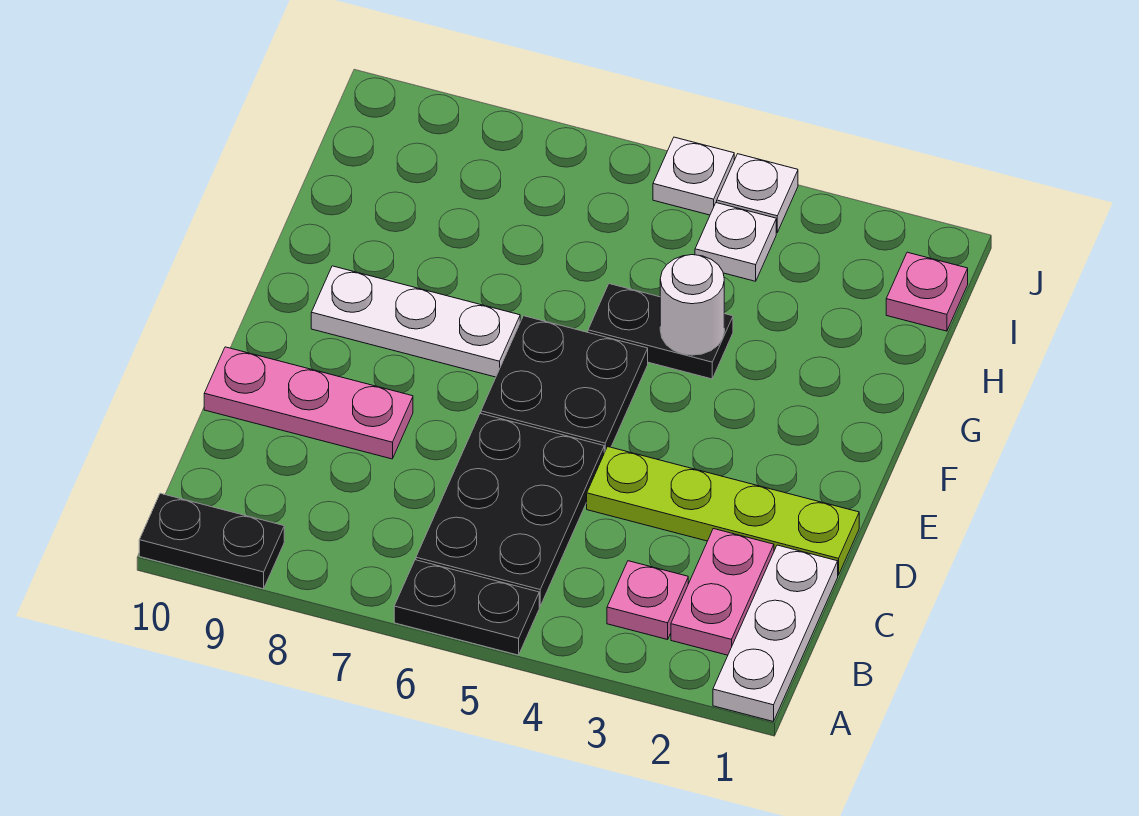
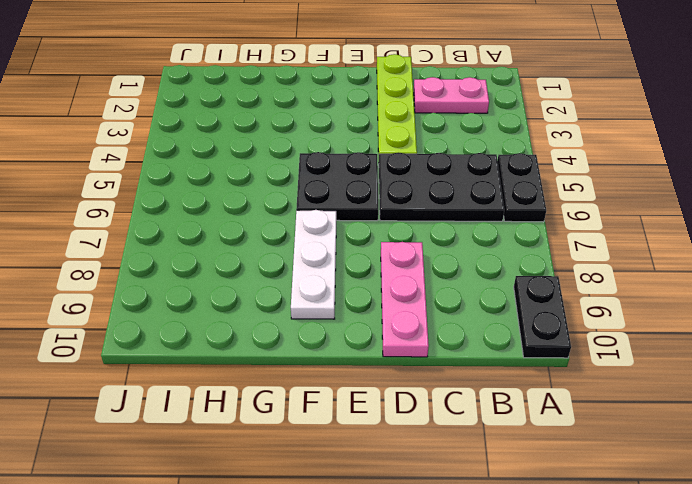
none -> white plate A1:C1 level 1
none -> pink plate B3 level 1
none -> black plate G4:G5 level 1

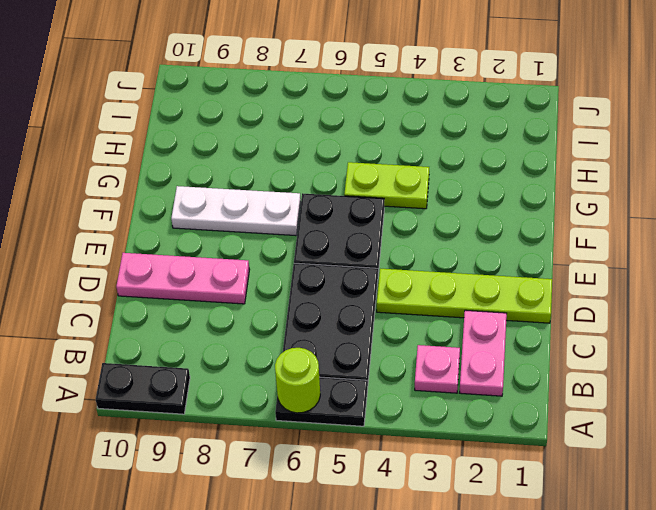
lime round brick A6 level 2 -> none
lime plate G4:G5 level 1 -> black plate G4:G5 level 1
none -> white plate A1:C1 level 1
none -> pink plate I1 level 1
none -> white plate I4 level 1

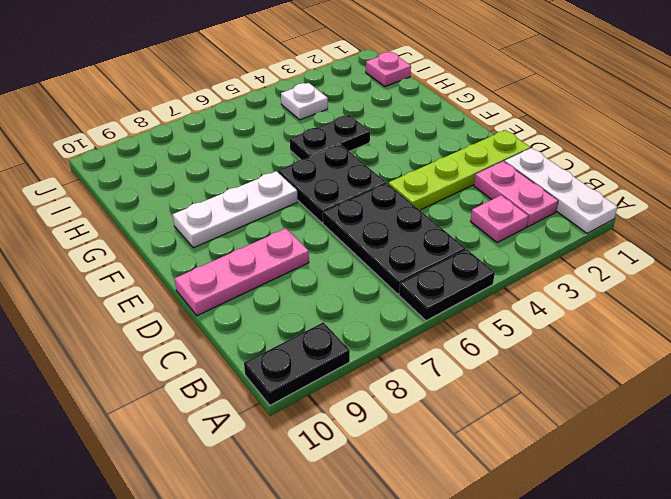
none -> white plate J4 level 1
none -> white plate J5 level 1
none -> white round brick G4 level 2

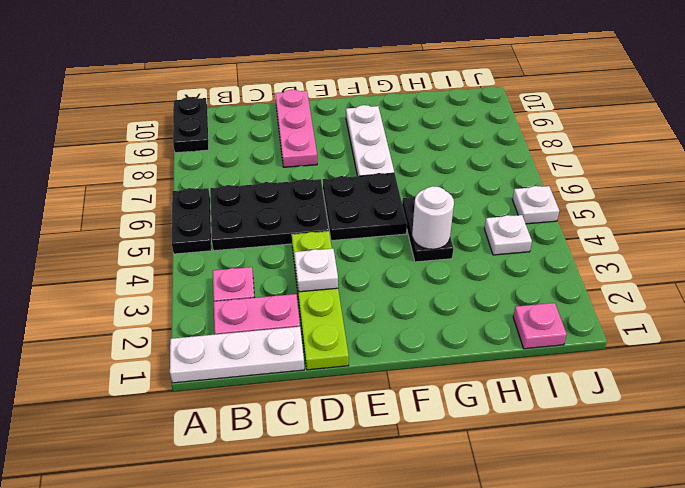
white plate D3 level 2 -> white plate J4 level 1

